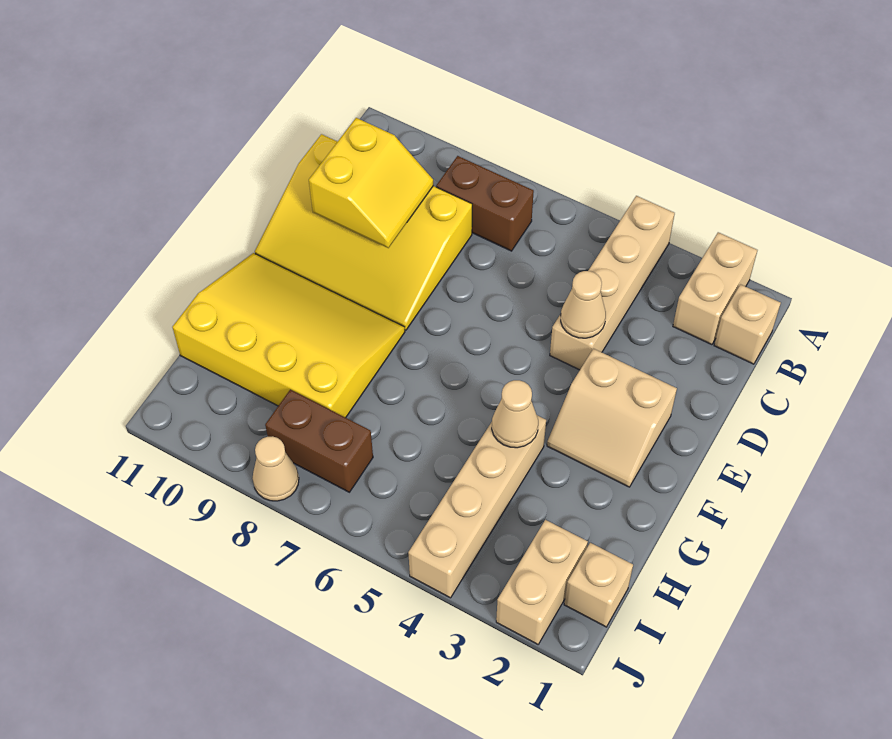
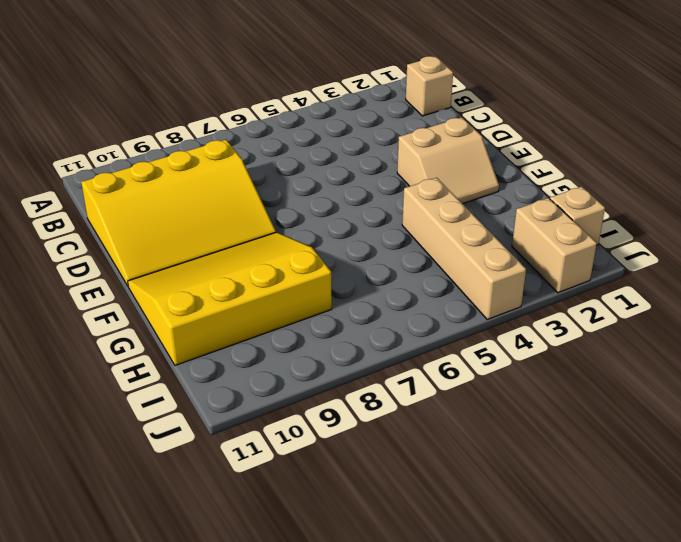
none -> tan brick A2:B2 level 1
none -> tan brick A4:D4 level 1
none -> brown brick B7:B8 level 1

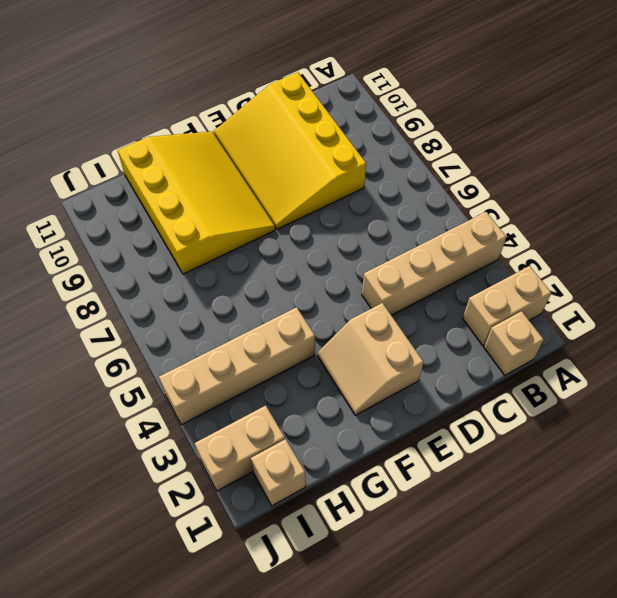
none -> brown brick B7:B8 level 1
none -> brown brick I7:I8 level 1
none -> tan cone J8 level 1

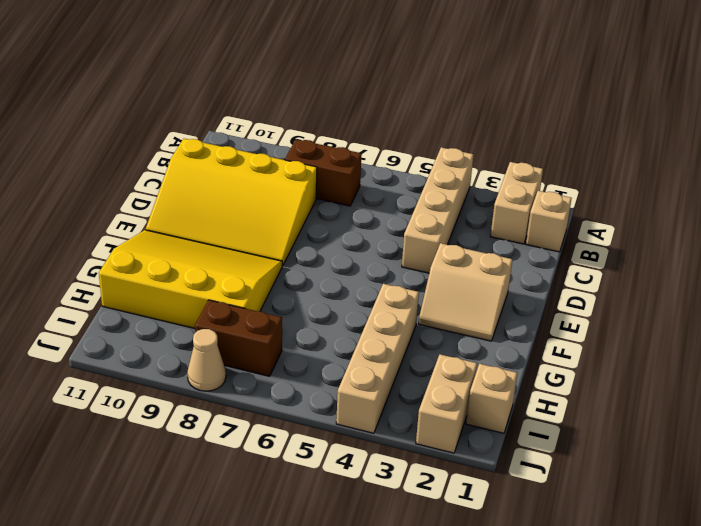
none -> yellow slope C9:D10 level 2 top 10
none -> tan cone D4 level 2
none -> tan cone G4 level 2

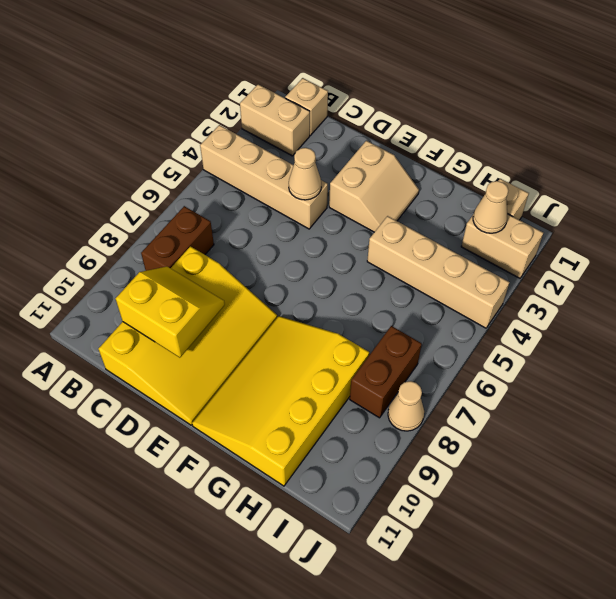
tan cone I2 level 2 -> tan cone G4 level 2

